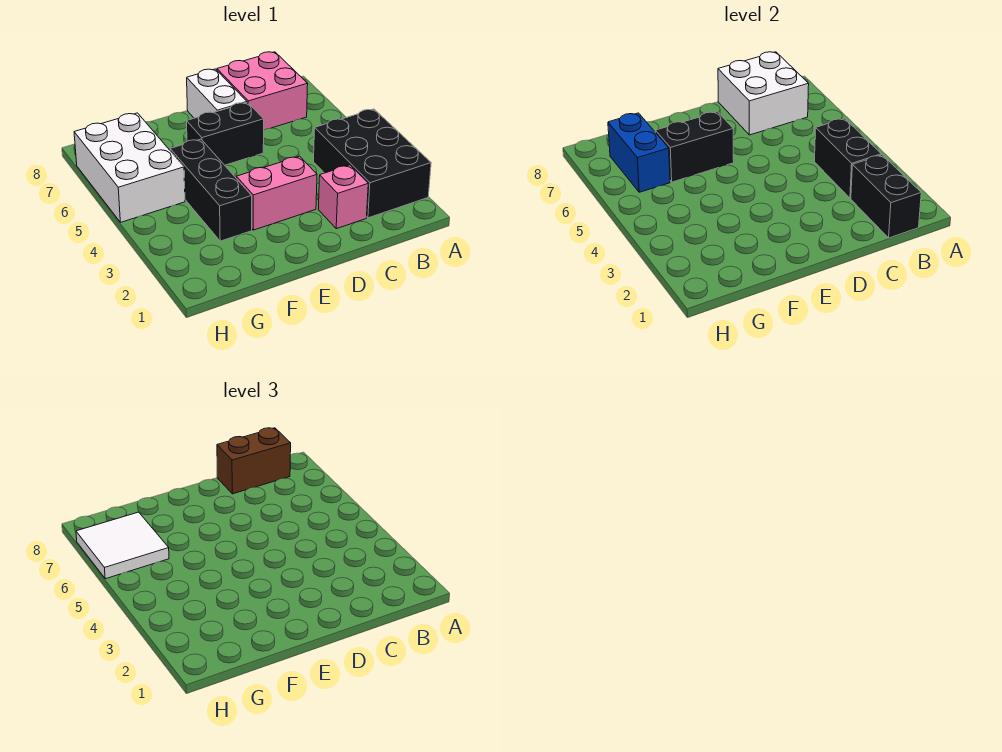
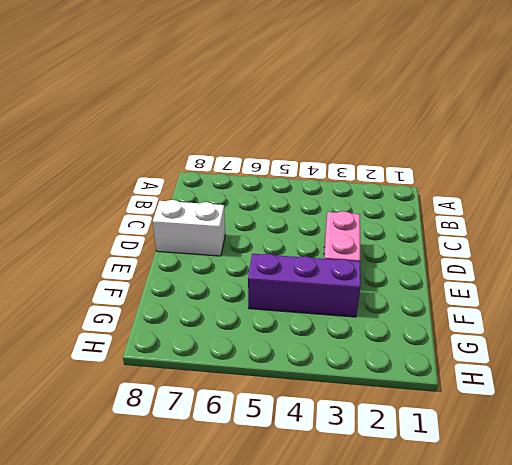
purple brick F3:F5 level 1 -> black brick F3:F5 level 1
none -> black brick A2:B4 level 1
none -> pink brick B7:C8 level 1
none -> pink brick C2 level 1

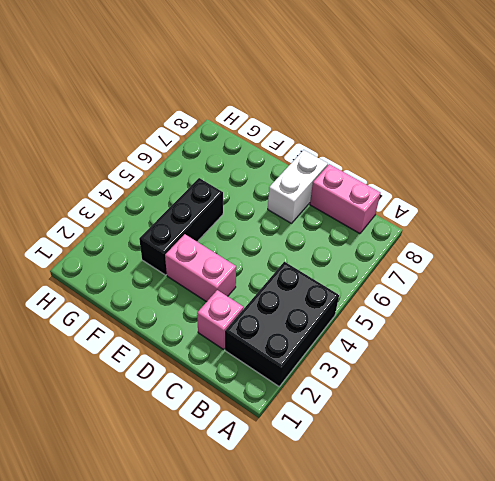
pink brick B8:C8 level 1 -> pink brick B7:C8 level 1
none -> black brick D6:E6 level 1
none -> white brick G5:H7 level 1
none -> black brick B1:B2 level 2

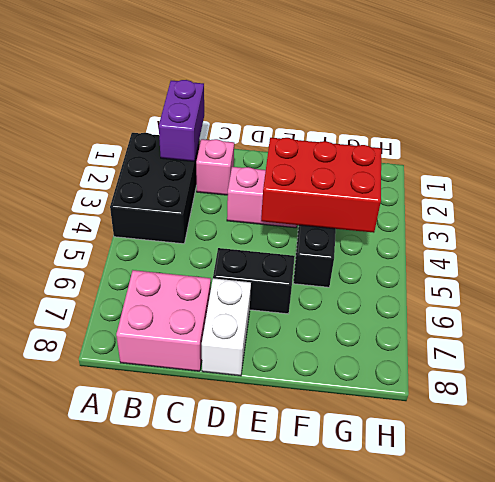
purple brick B1:B2 level 2 -> black brick B1:B2 level 2
red brick E3:G4 level 2 -> none
none -> white brick G5:H7 level 1
none -> black brick B3:B4 level 2
none -> white brick B7:C8 level 2

